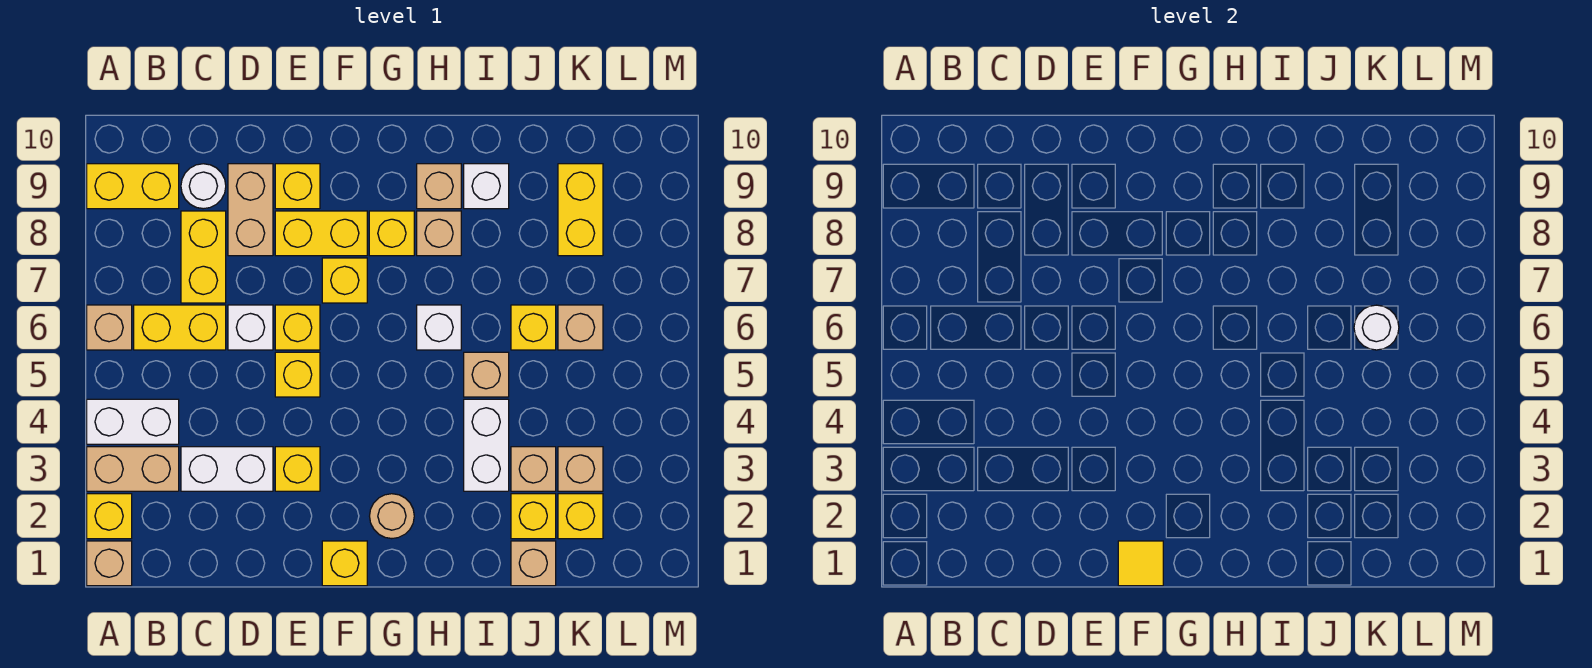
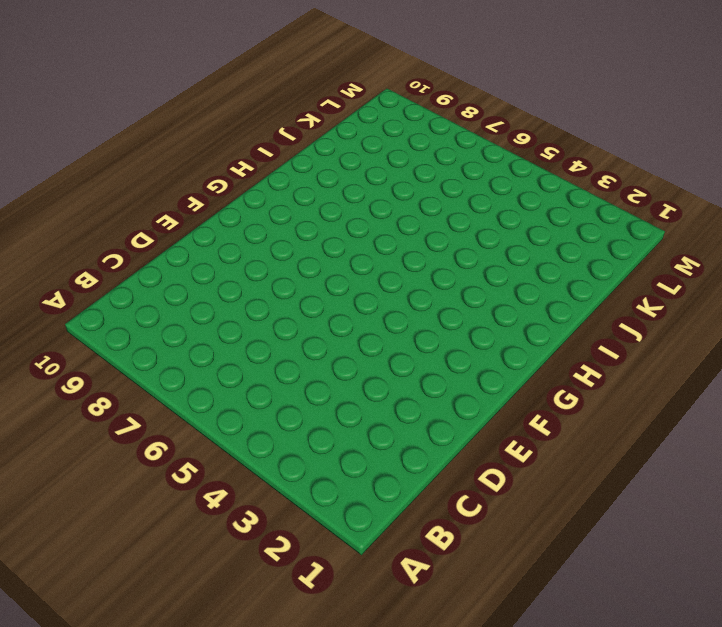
none -> tan brick A1 level 1
none -> yellow brick A2 level 1
none -> tan brick A3:B3 level 1
none -> white brick A4:B4 level 1

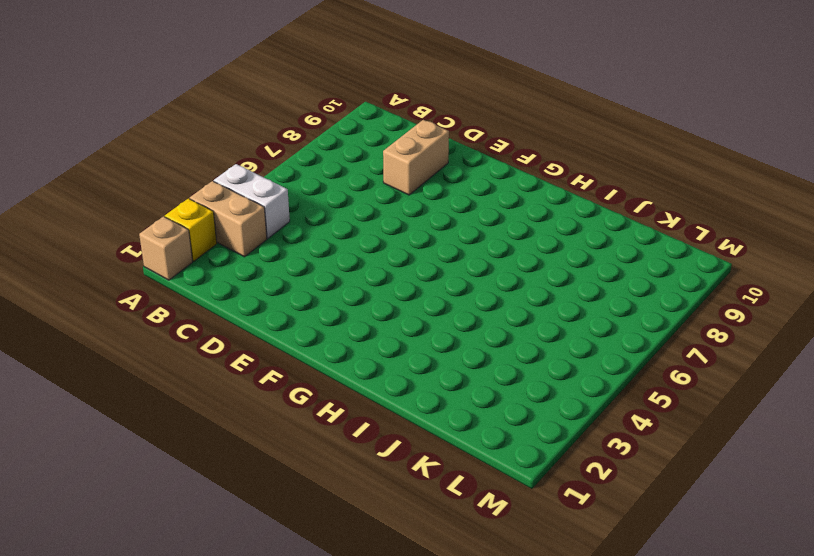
none -> tan brick A6 level 1
none -> yellow brick A9:B9 level 1
none -> yellow brick B6:C6 level 1
none -> white brick C3:D3 level 1

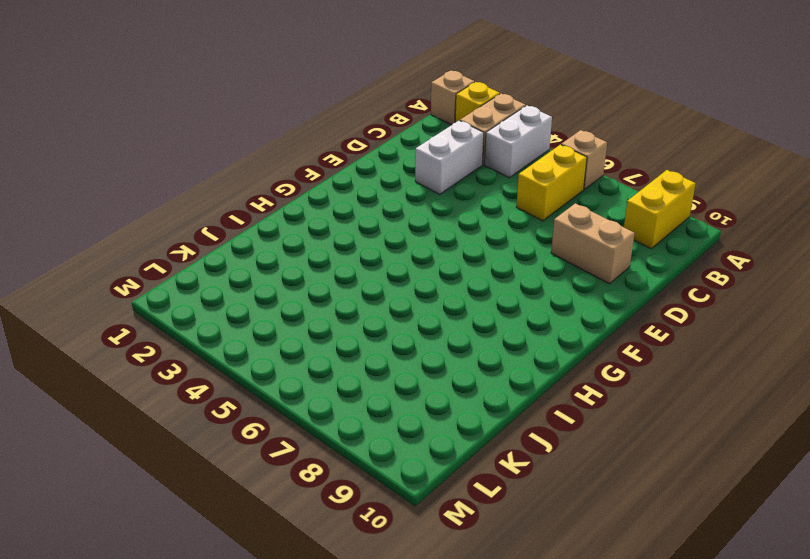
none -> yellow brick C7:C8 level 1
none -> white round brick C9 level 1
none -> white brick D6 level 1
none -> yellow brick E3 level 1

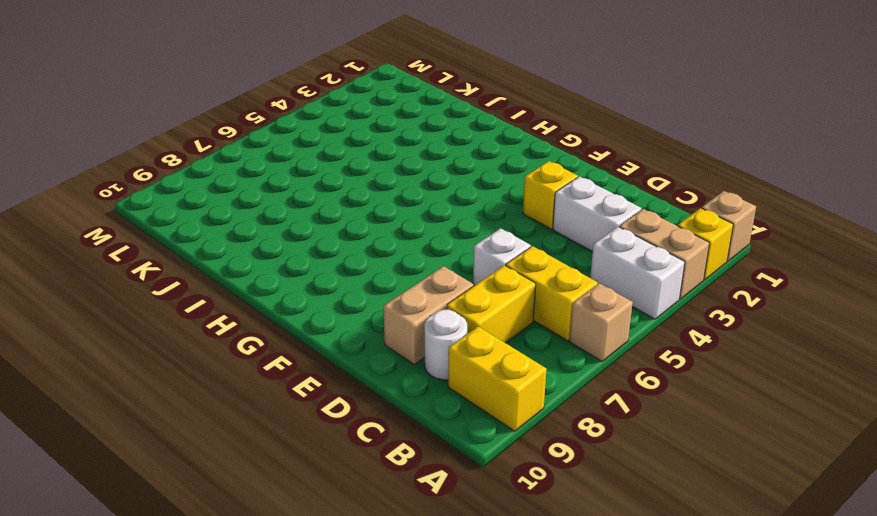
none -> yellow brick E5 level 1
none -> yellow brick E6 level 1
none -> yellow brick E8:F8 level 1
none -> yellow brick E9 level 1

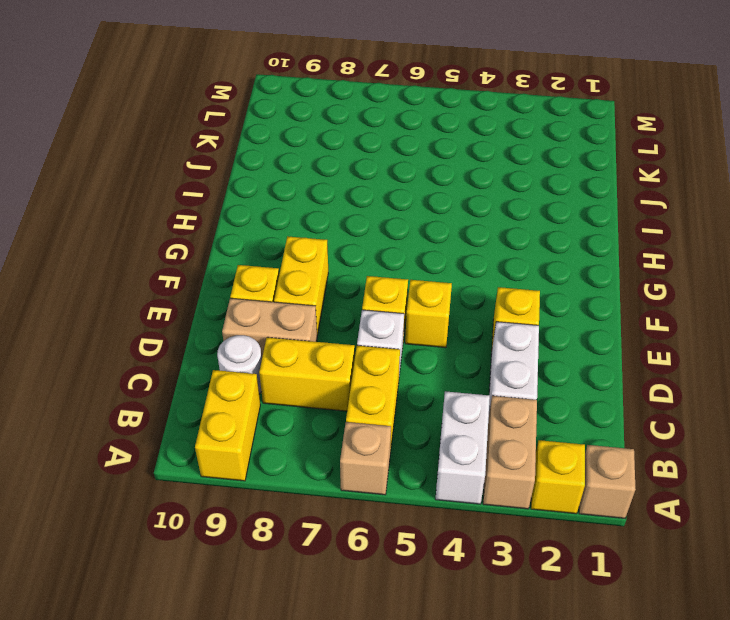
none -> yellow brick F1 level 1
none -> yellow brick F7 level 1
none -> tan round brick G2 level 1
none -> yellow brick G8 level 1

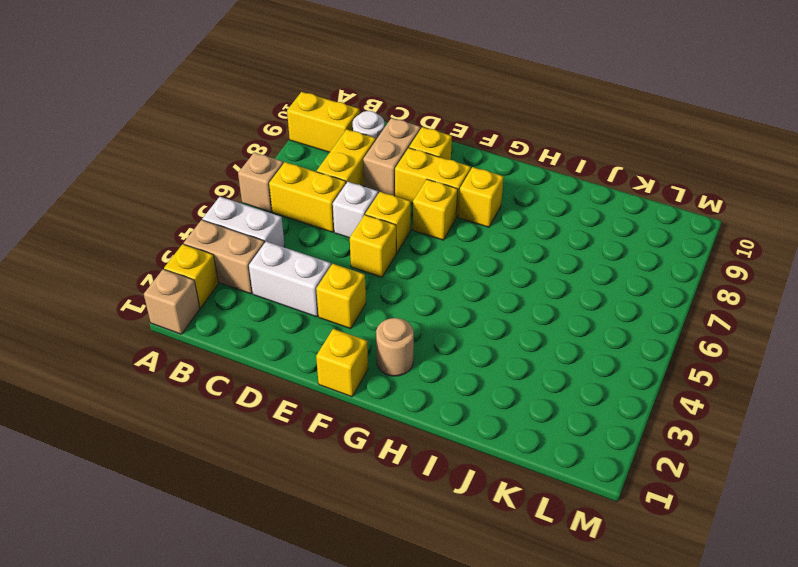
none -> white brick H6 level 1
none -> tan brick H8 level 1
none -> tan brick H9 level 1
none -> white brick I3:I4 level 1

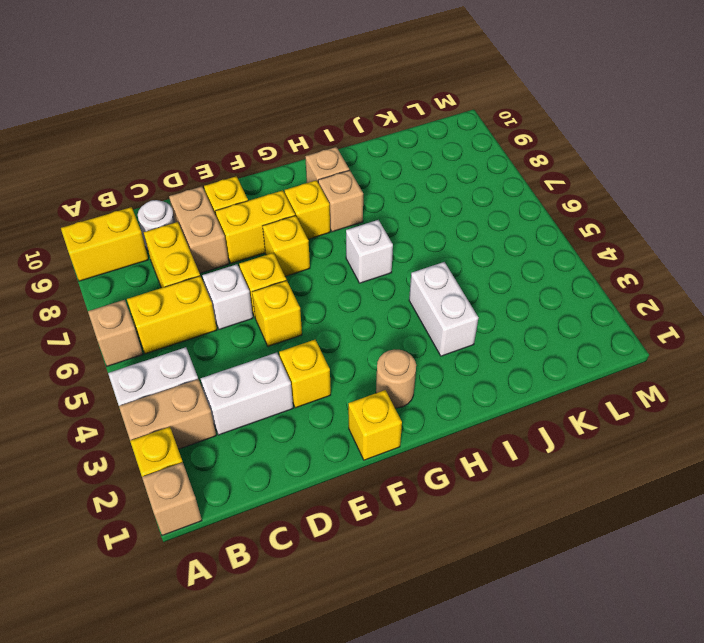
none -> tan brick I5 level 1
none -> white brick I9 level 1
none -> tan brick J1 level 1
none -> yellow brick J2 level 1

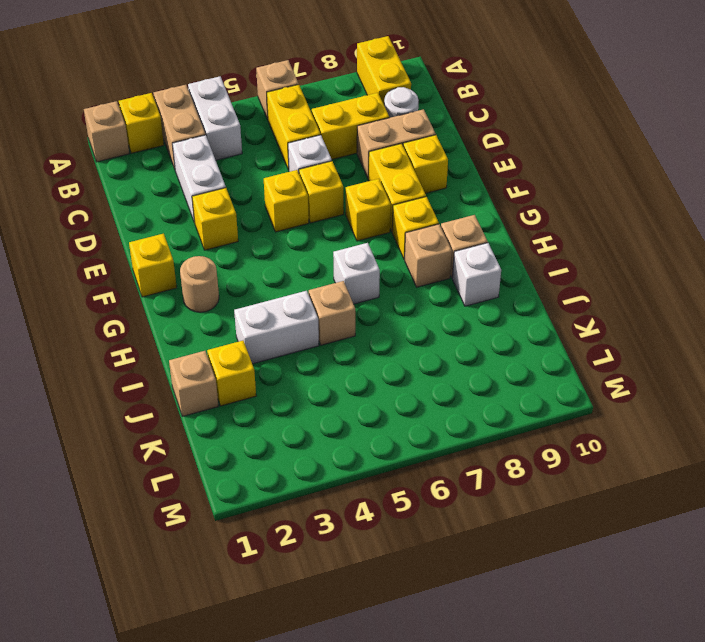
none -> tan brick J3 level 1
none -> yellow brick J6 level 1
none -> yellow brick K2 level 1
none -> tan brick K3 level 1

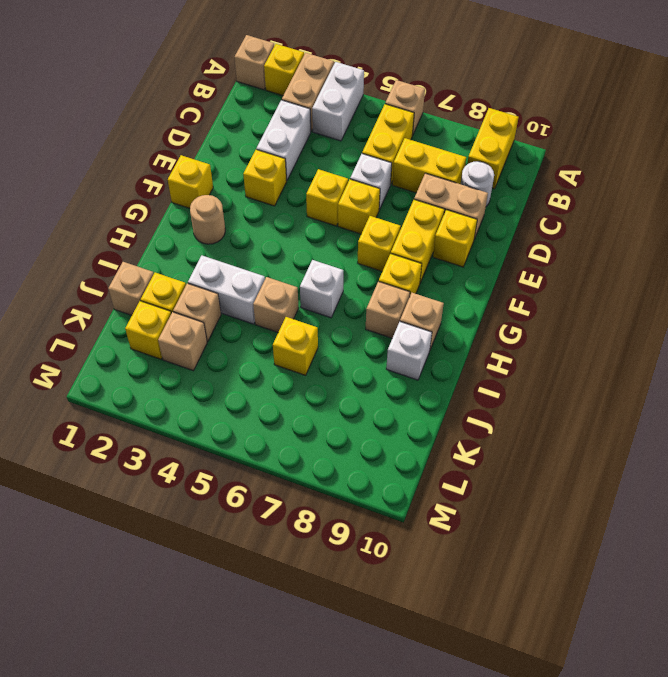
none -> tan brick K6 level 1
none -> yellow brick K8:K9 level 1
none -> yellow tile F1 level 2
none -> white round brick K6 level 2

